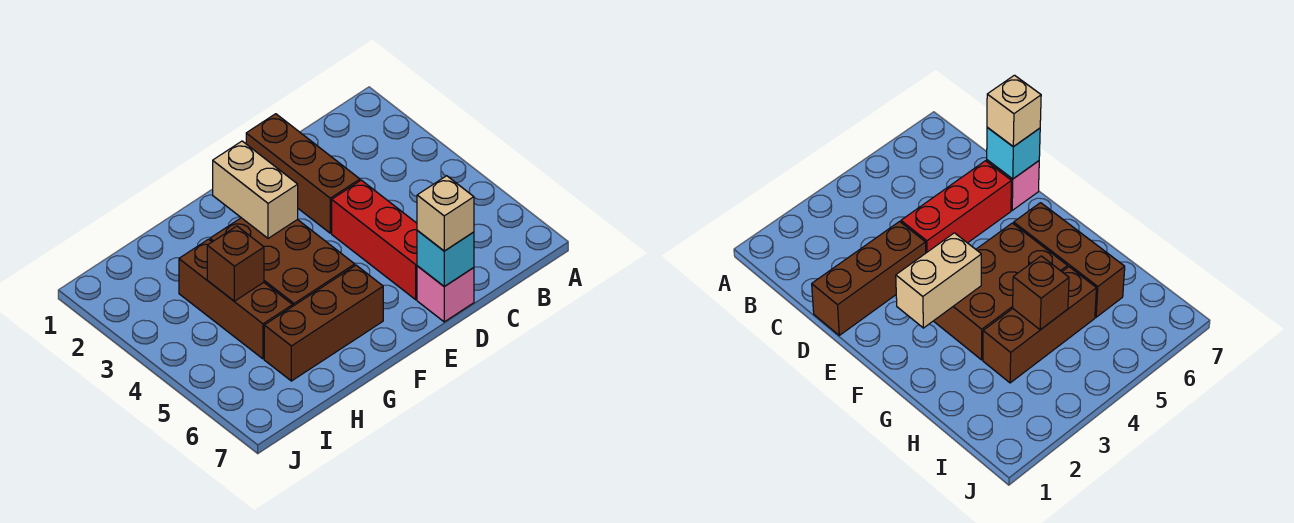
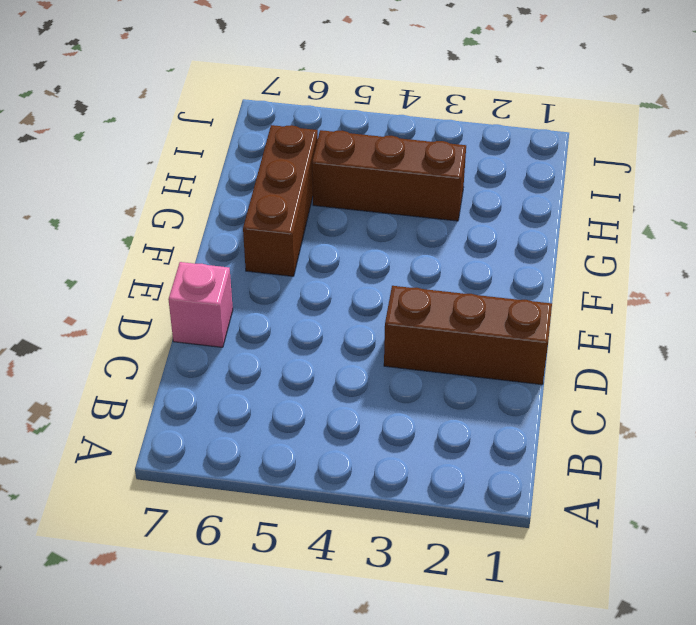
none -> red brick D4:D6 level 1
none -> brown brick F3:G5 level 1

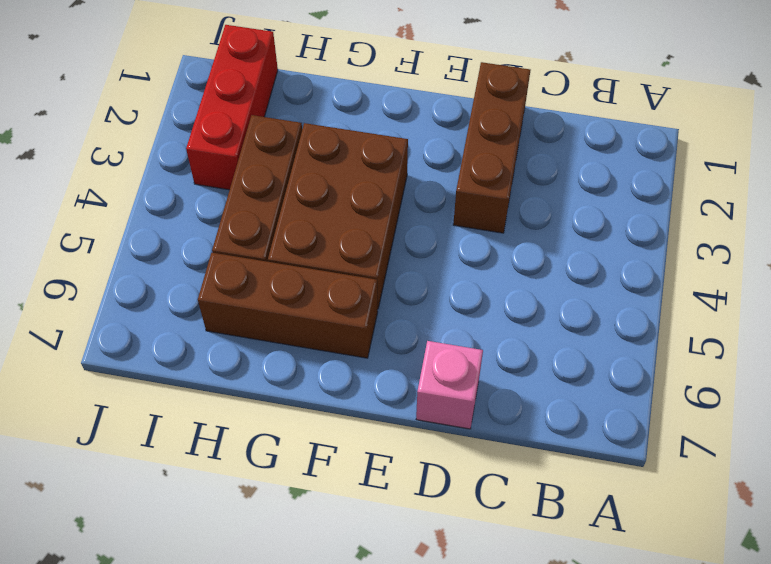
red brick I1:I3 level 1 -> red brick D4:D6 level 1
none -> cyan brick D7 level 2
none -> tan brick F2:F3 level 2

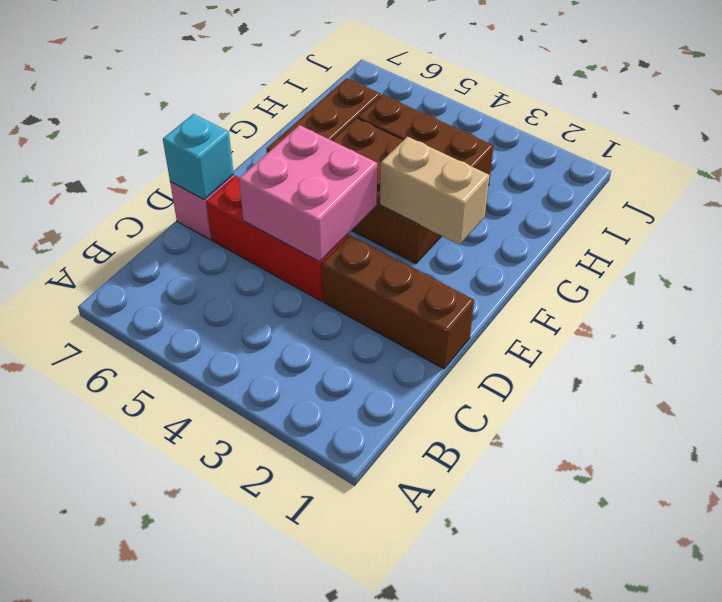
pink brick D4:E5 level 2 -> none
none -> brown brick H4 level 2
none -> tan brick D7 level 3

